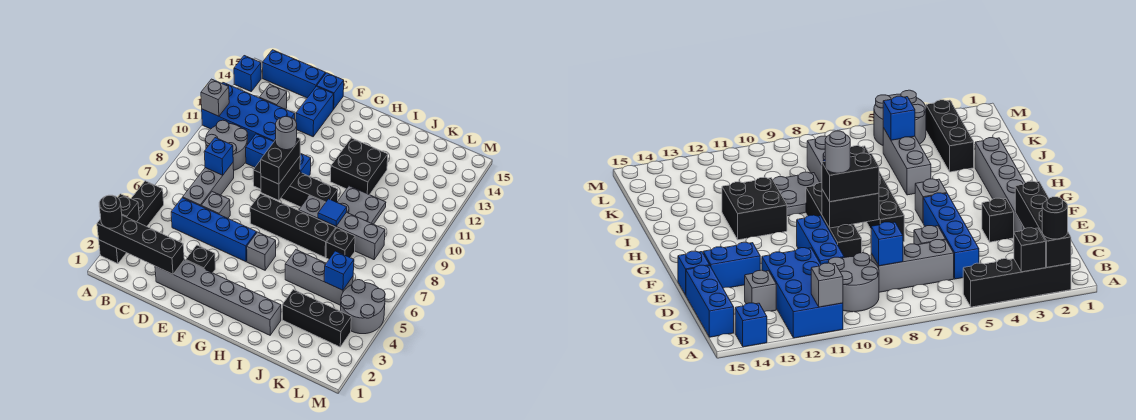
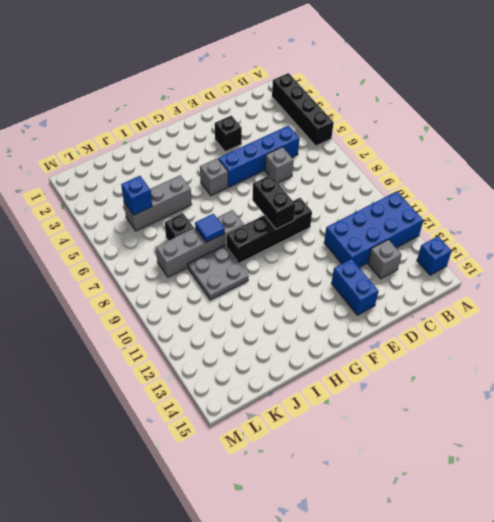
none -> grey round brick B9:C10 level 1
none -> blue brick B15:D15 level 1
none -> grey brick C6:C8 level 1
none -> grey brick D2:I2 level 1

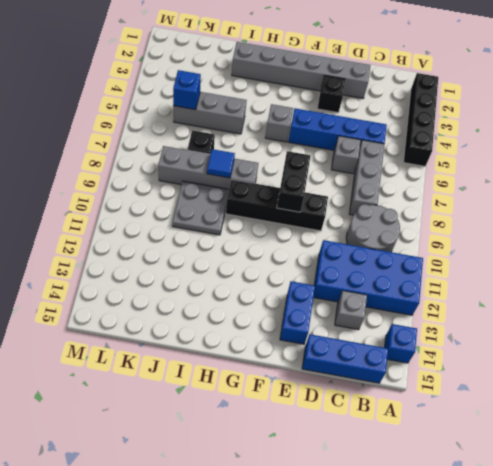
none -> blue brick D10:F10 level 1
none -> blue brick E15 level 1
none -> black brick F7:I7 level 1
none -> black brick H11:I12 level 1

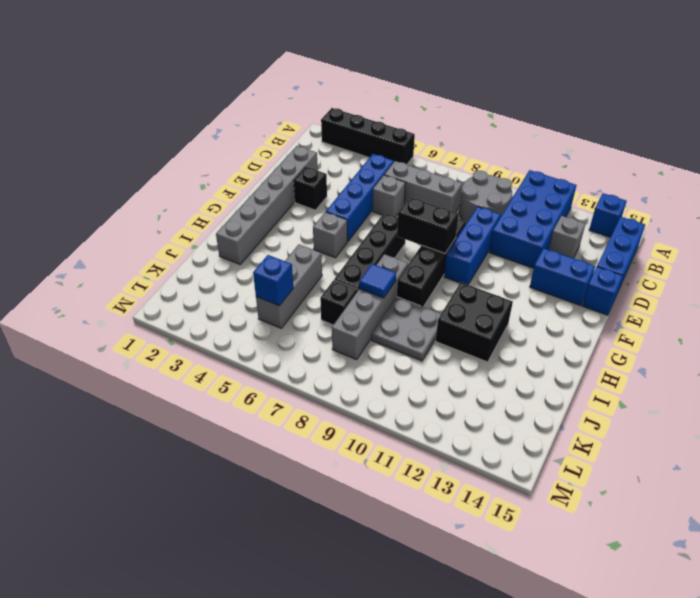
none -> black brick J3:L3 level 1
none -> grey round brick L4:M5 level 1
none -> black brick A2:D2 level 2
none -> black brick A3 level 2

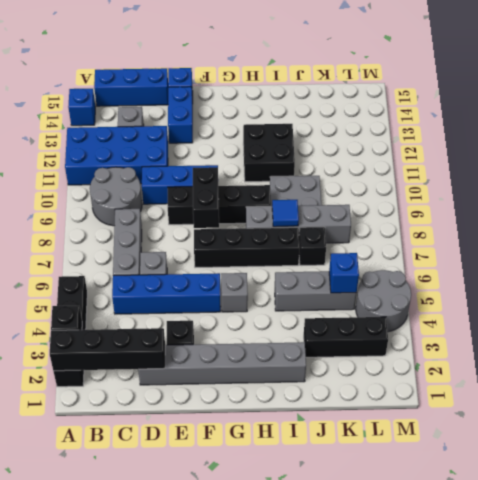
none -> grey brick A11 level 2
none -> blue brick C8 level 2
none -> black round brick A2 level 3
none -> black brick F8:F9 level 3

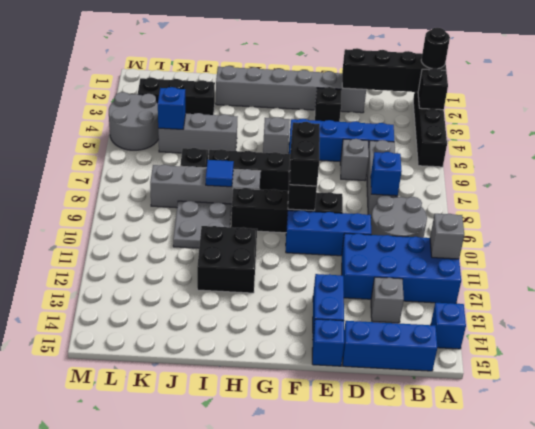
none -> grey round brick F9 level 4

